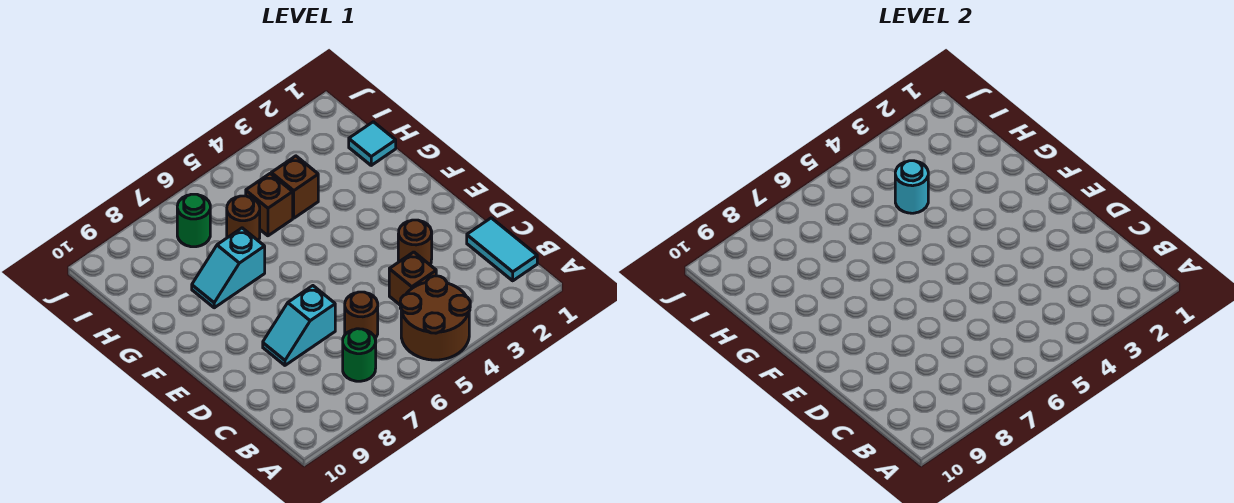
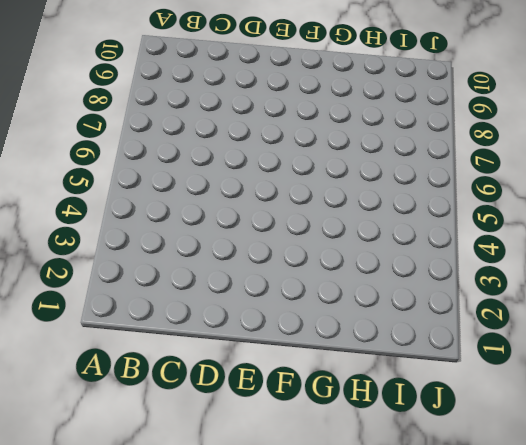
none -> brown round brick A4:B5 level 1
none -> cyan tile B1:C1 level 1
none -> green round brick B7 level 1

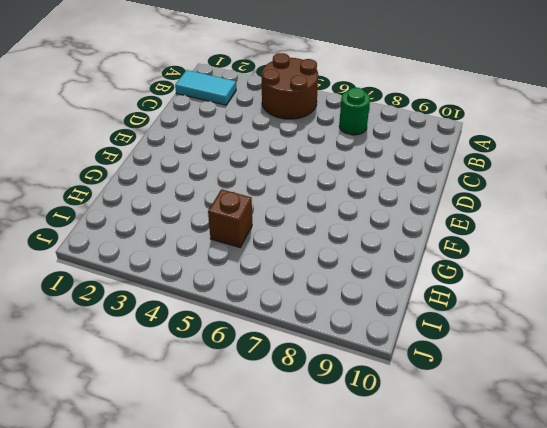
cyan tile B1:B2 level 1 -> cyan tile B1:C1 level 1
none -> brown brick C4 level 1
none -> brown round brick C6 level 1
none -> brown round brick D3 level 1

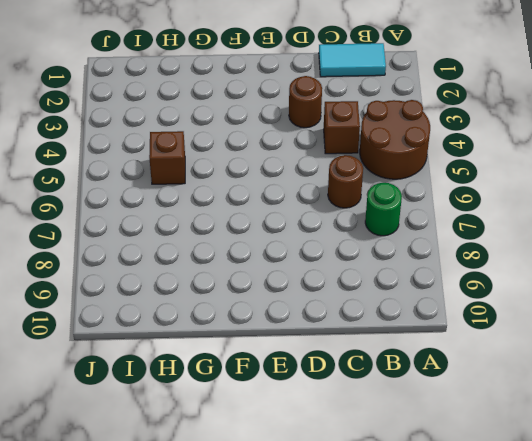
none -> cyan slope D7:D8 level 1 top 7
none -> cyan slope G7:G8 level 1 top 7
none -> cyan tile H1 level 1

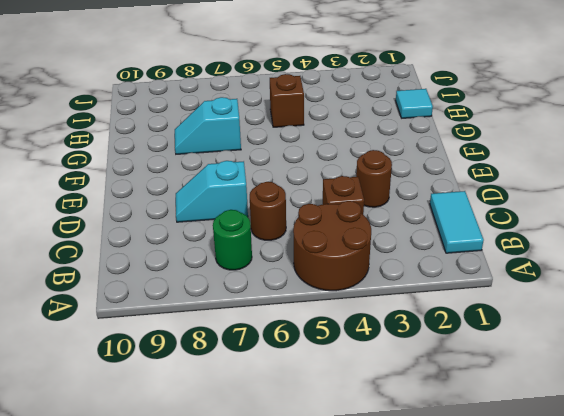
none -> brown brick H4 level 1
none -> brown round brick H6 level 1
none -> green round brick I7 level 1

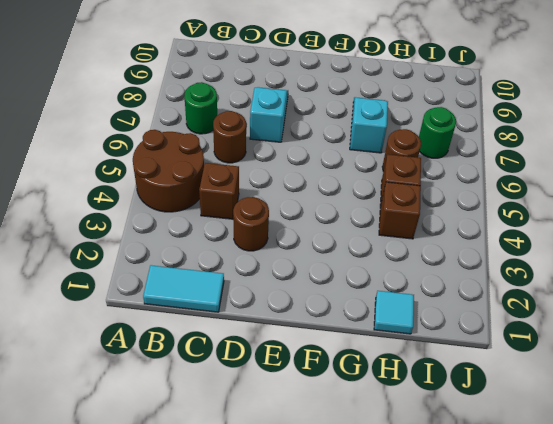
none -> cyan round brick H4 level 2

